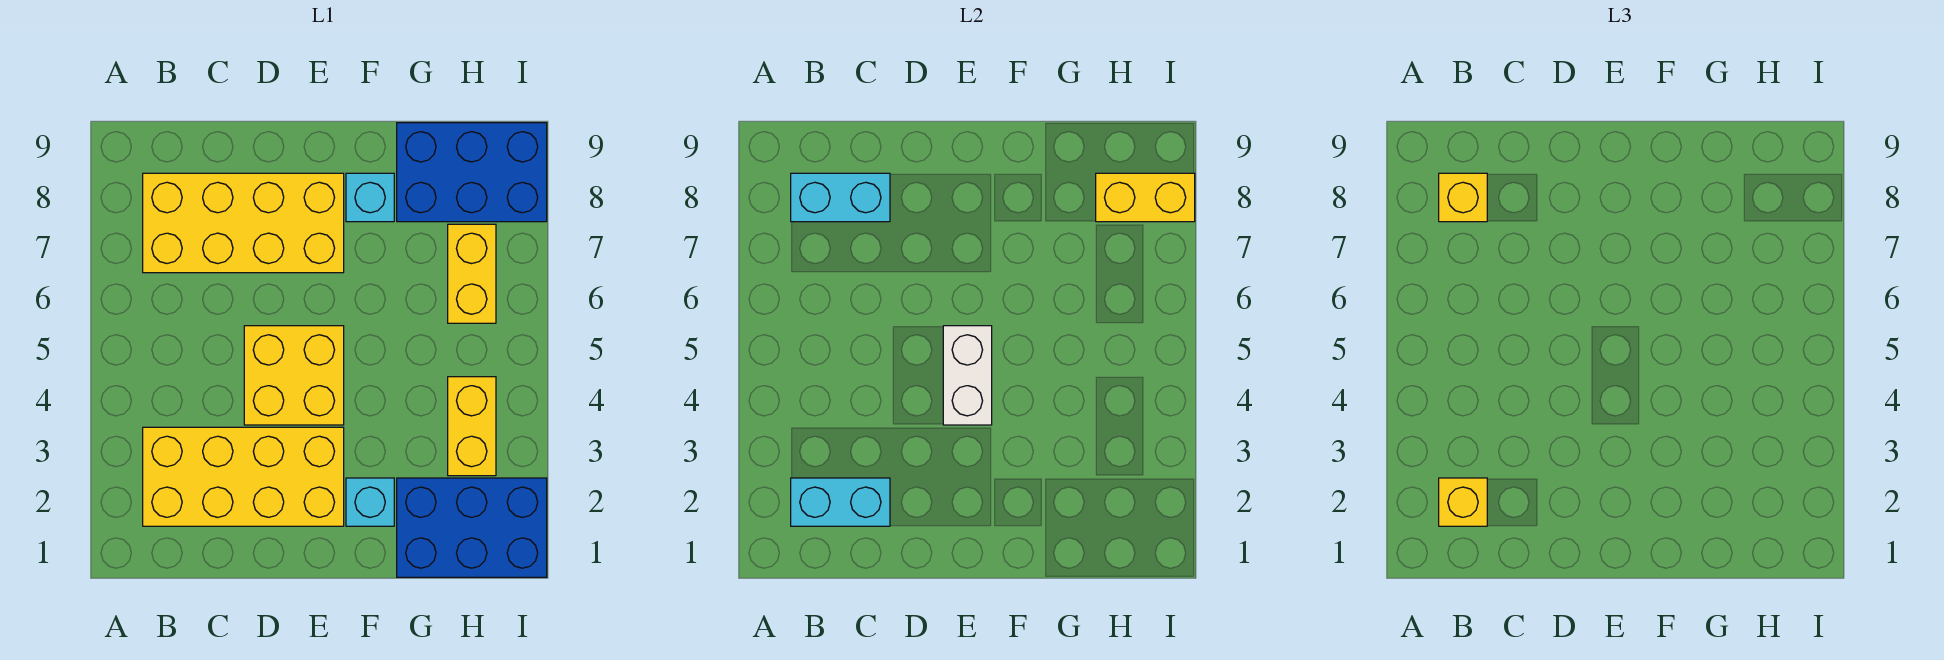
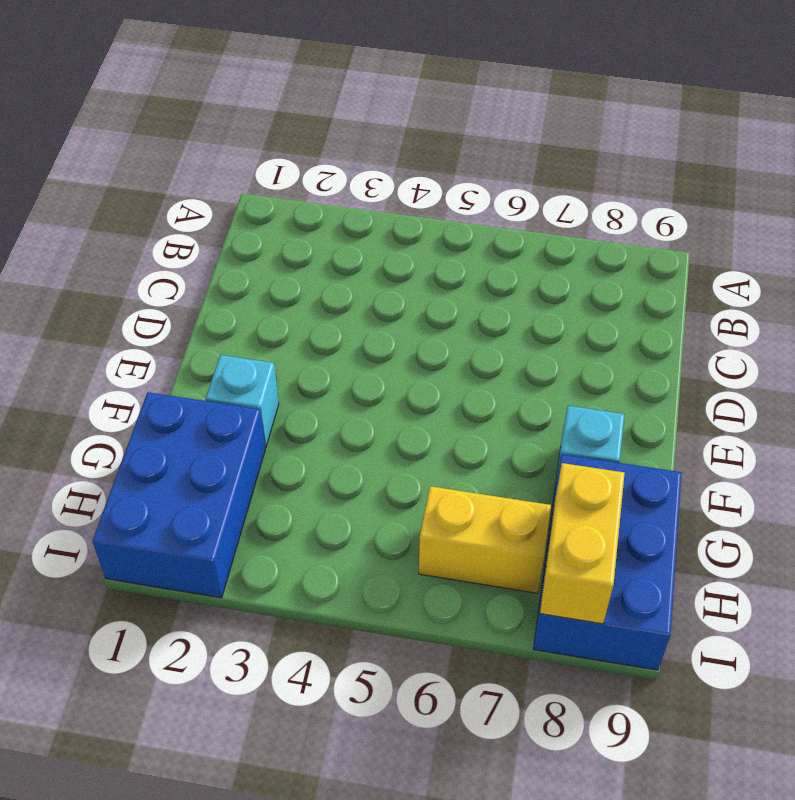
none -> yellow brick B2:E3 level 1
none -> yellow brick B7:E8 level 1
none -> yellow brick D4:E5 level 1

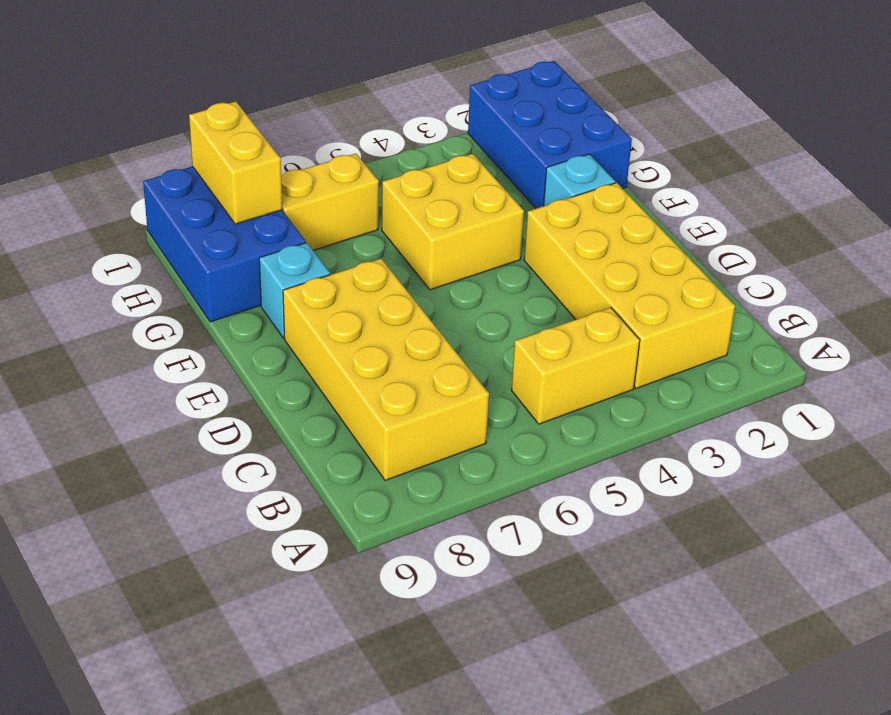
yellow brick B4:B5 level 1 -> yellow brick H3:H4 level 1
yellow brick F4:G5 level 1 -> yellow brick D4:E5 level 1
none -> cyan brick B2:C2 level 2
none -> cyan brick B8:C8 level 2
none -> white brick E4:E5 level 2

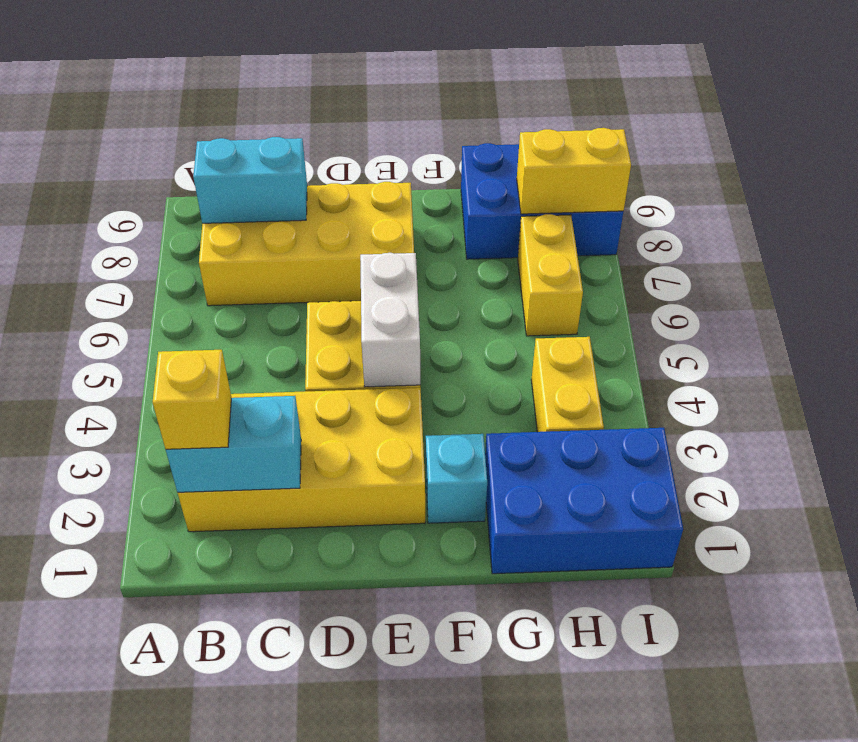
none -> cyan brick F8 level 1
none -> yellow brick B8 level 3

